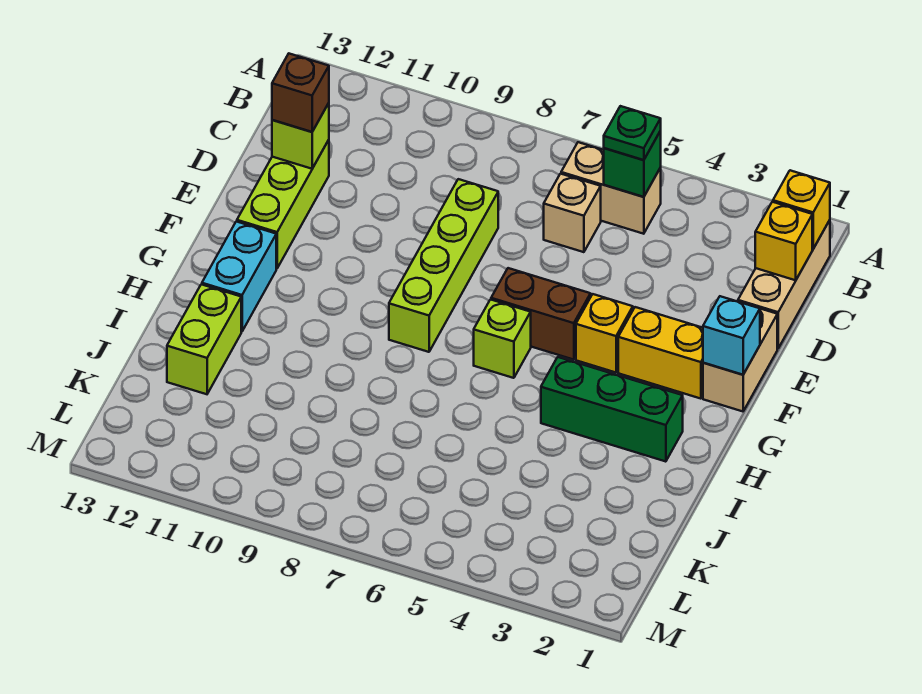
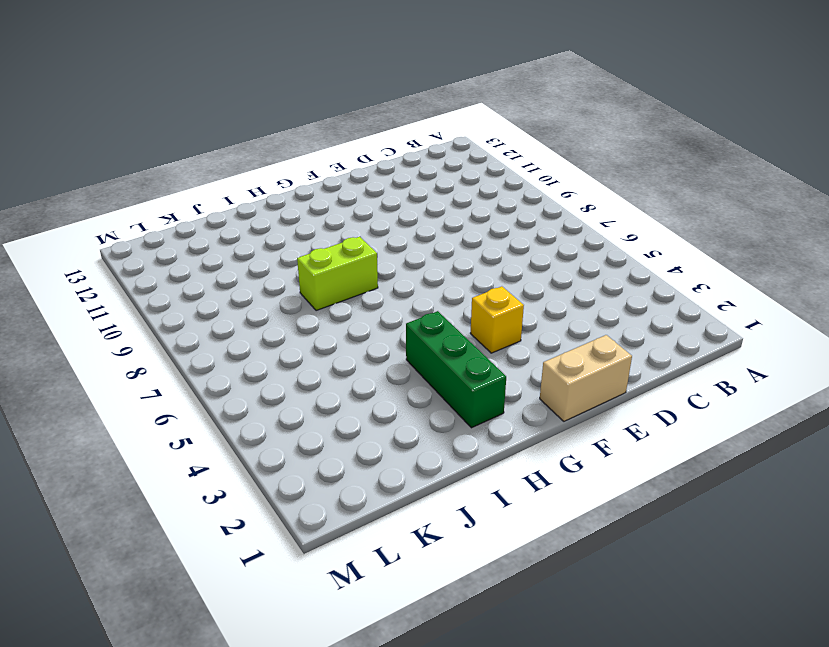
lime brick H8:I8 level 1 -> lime brick I12:J12 level 1
none -> tan brick B1:D1 level 1
none -> tan brick B5:B6 level 1
none -> tan brick C6 level 1

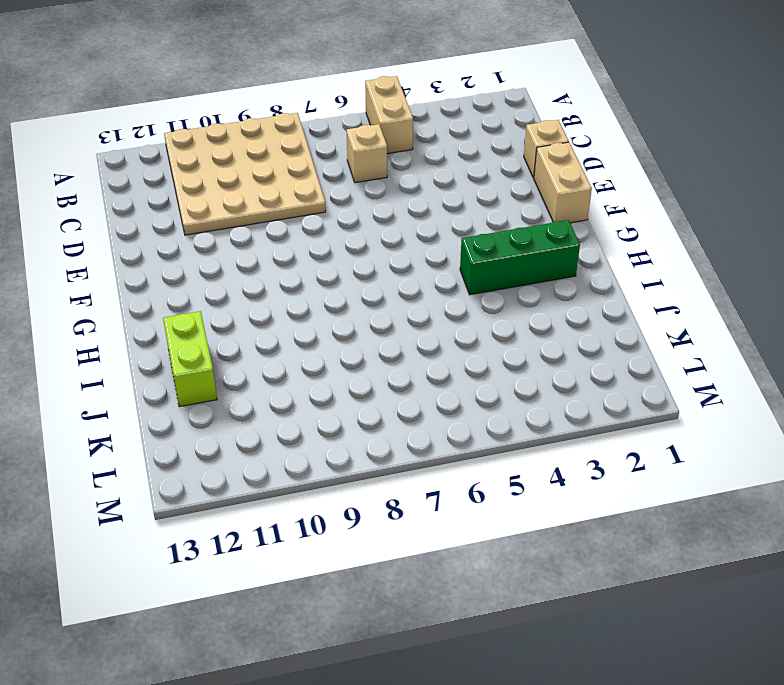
tan brick A5:B5 level 1 -> tan brick B5:B6 level 1
tan plate A8:D11 level 1 -> lime brick D8:G8 level 1
tan brick D1 level 1 -> tan brick B1:D1 level 1
none -> lime brick D12:F12 level 1
none -> yellow brick F2:F3 level 1
none -> yellow brick F4 level 1

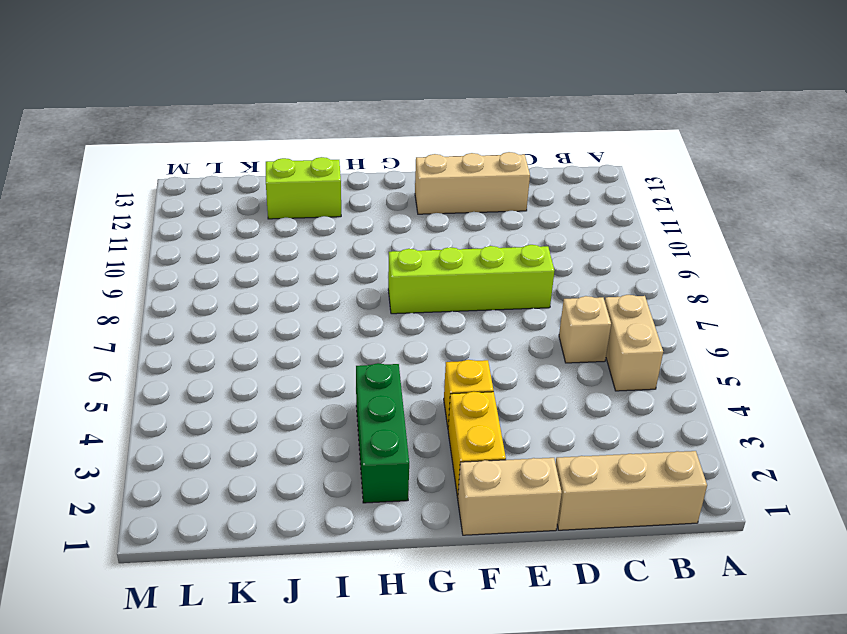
tan brick D12:F12 level 1 -> lime brick D12:F12 level 1
none -> brown brick F5:F6 level 1
none -> lime brick G6 level 1
none -> cyan brick G12:H12 level 1

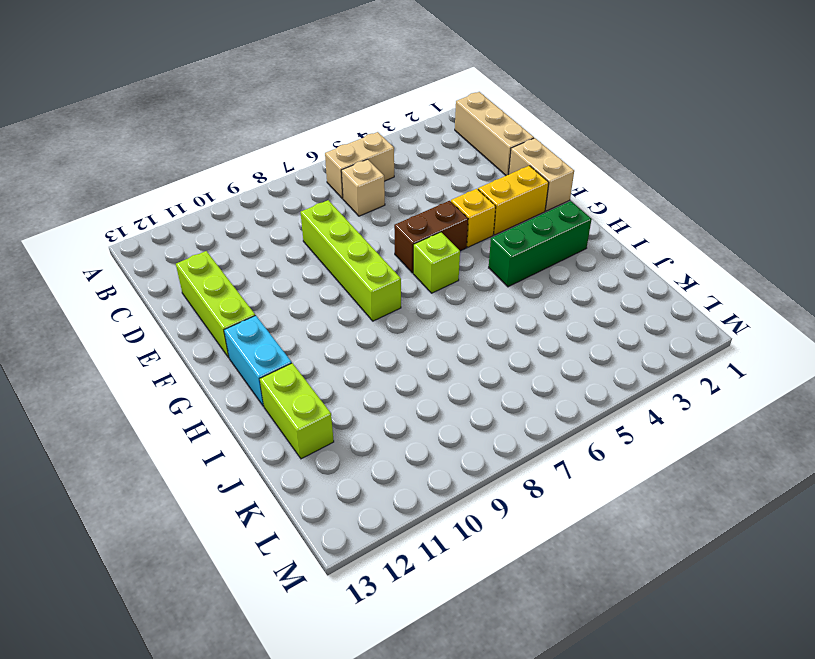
none -> yellow brick B1 level 2
none -> green brick B5 level 2
none -> yellow brick C1 level 2

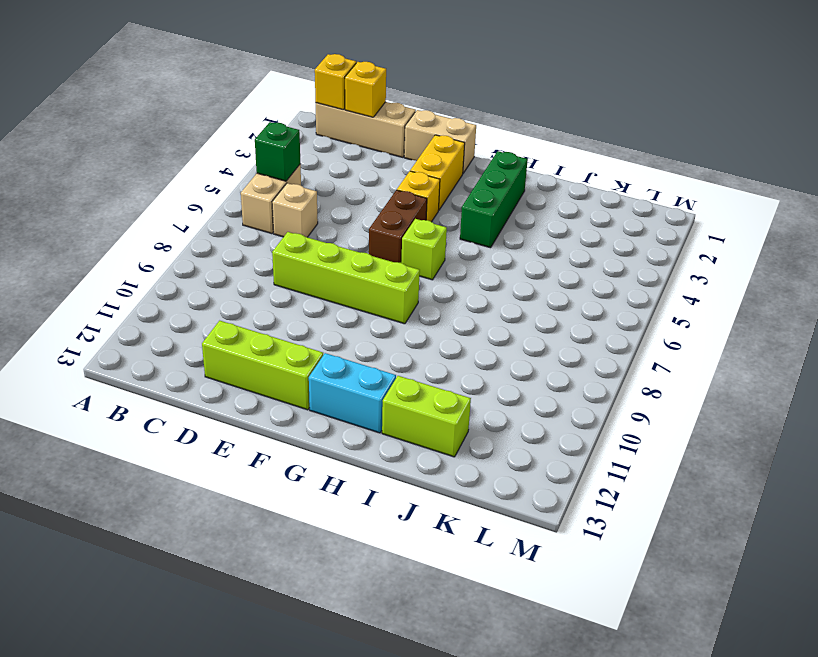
none -> lime brick D12 level 2
none -> cyan brick F1 level 2
none -> green plate B5 level 3

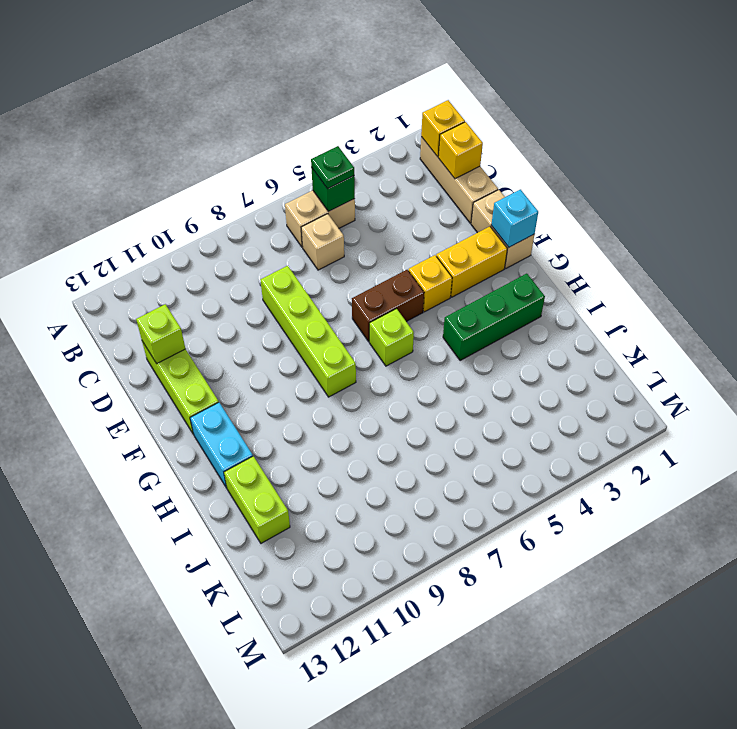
none -> brown brick D12 level 3

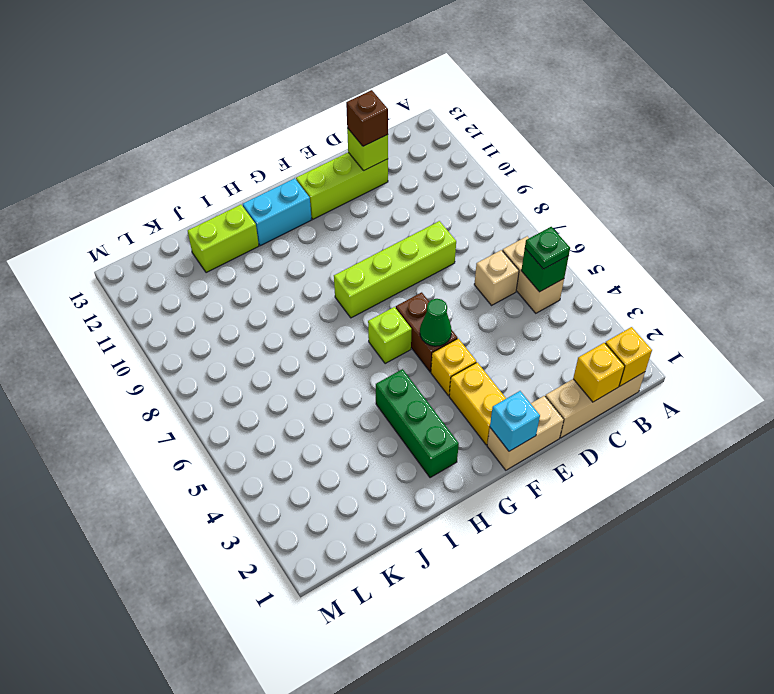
green cone F5 level 2 -> none

